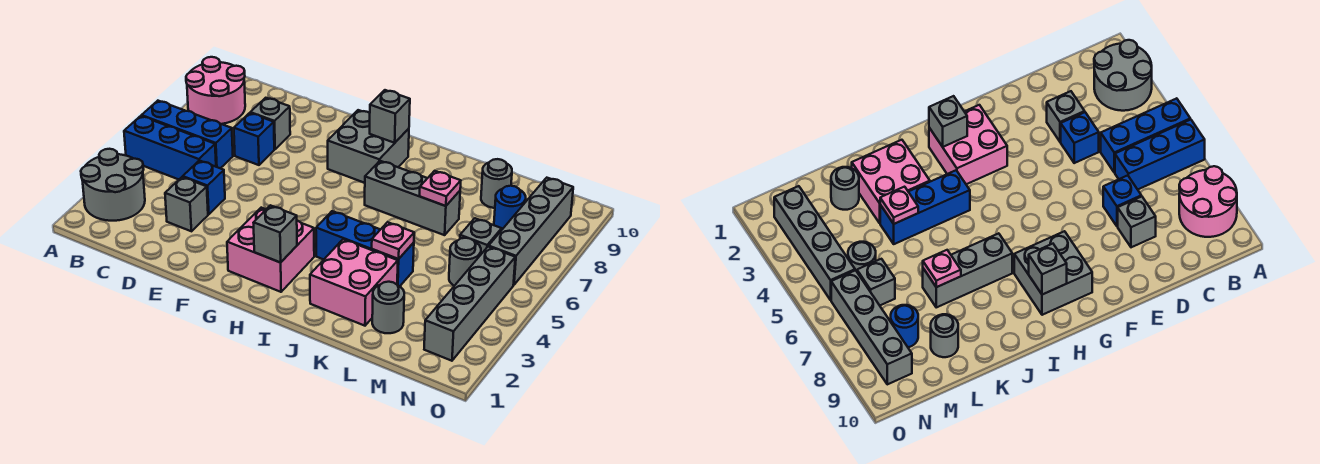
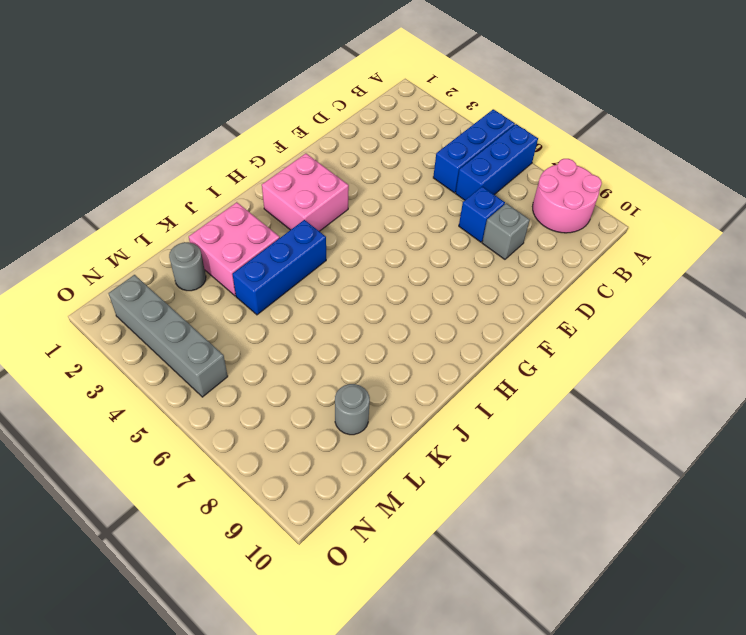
none -> grey round brick A2:B3 level 1
none -> grey brick D3 level 1
none -> blue brick D4 level 1

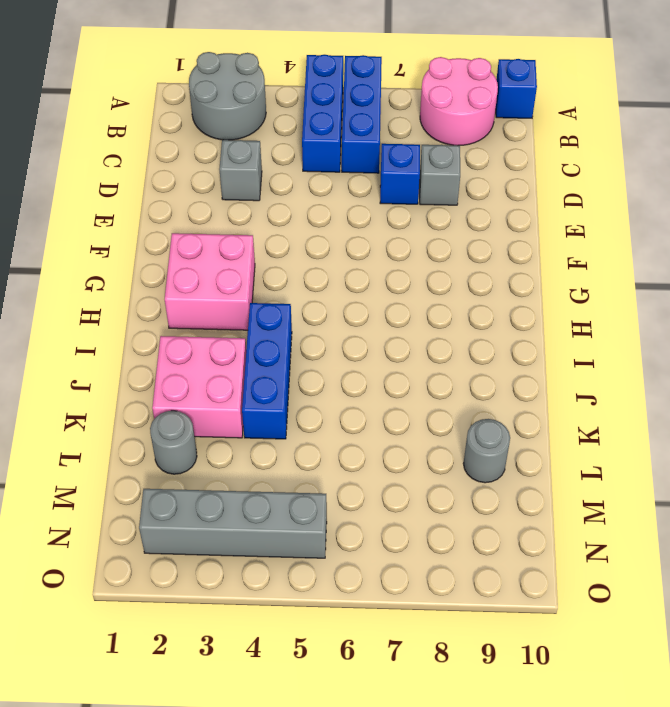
blue brick A10 level 1 -> blue brick D4 level 1
none -> grey brick G8:H9 level 1
none -> grey brick I7:K7 level 1
none -> grey round brick M5 level 1

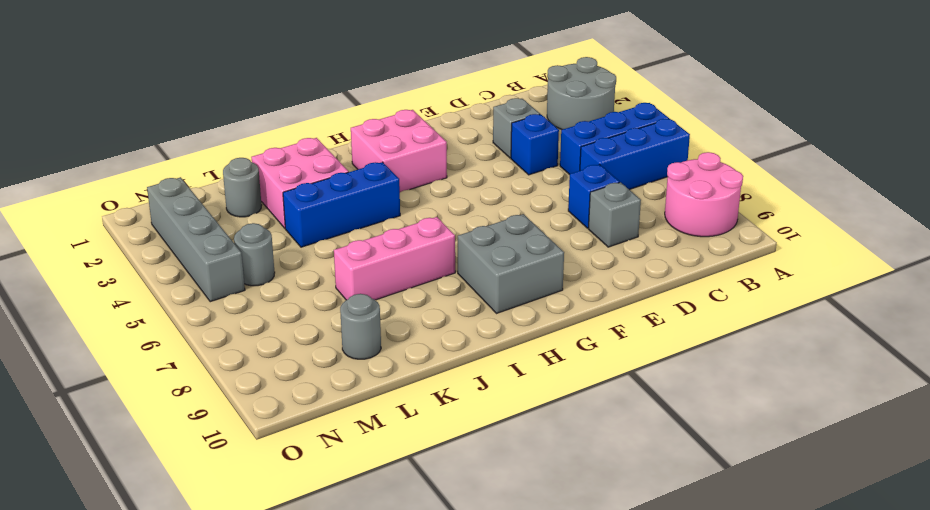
pink brick I7:K7 level 1 -> grey brick I7:K7 level 1
none -> grey brick M6 level 1
none -> blue round brick M8 level 1
none -> grey brick N6:N9 level 1

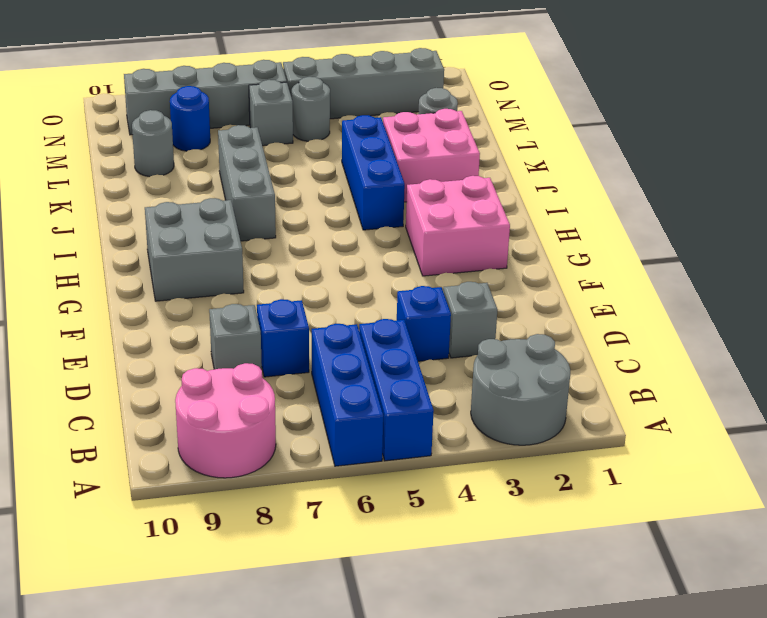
none -> grey brick H2 level 2
none -> grey brick H9 level 2
none -> pink plate K4 level 2

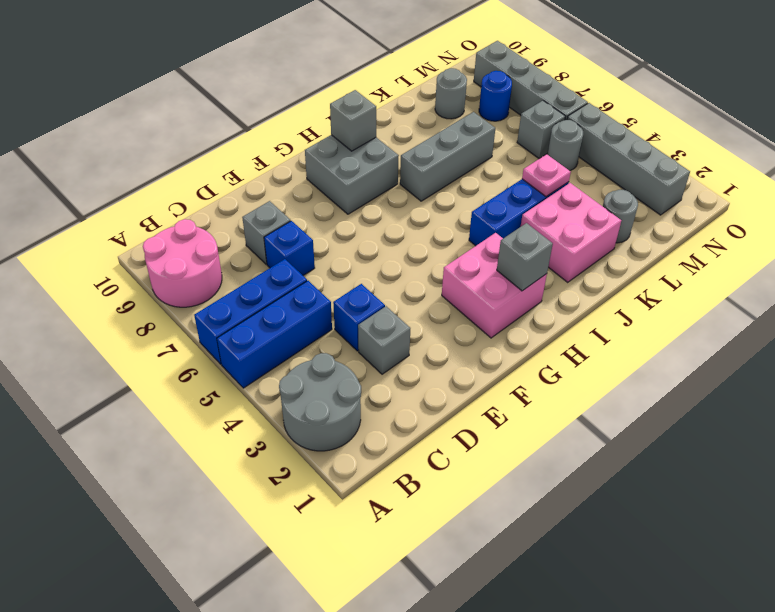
none -> pink plate K7 level 2

